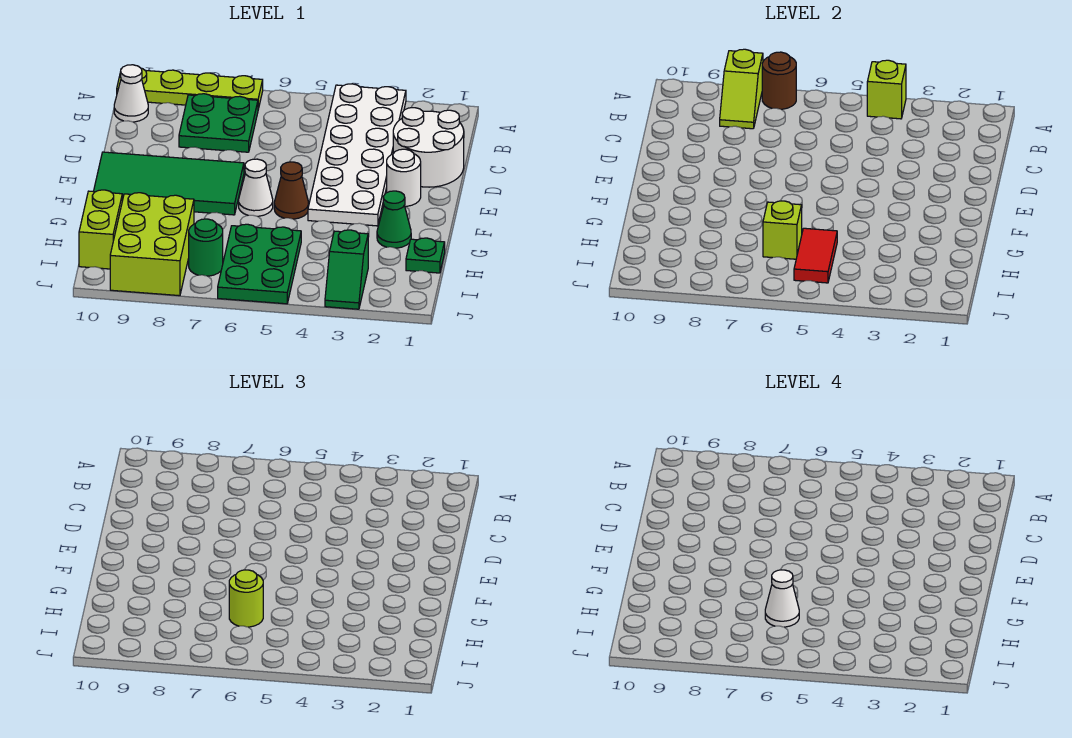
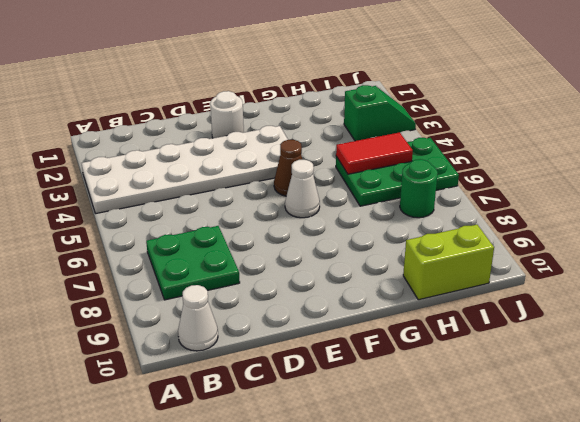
none -> lime plate A7:A10 level 1
none -> white round brick C1:D2 level 1
none -> green tile E7:F10 level 1

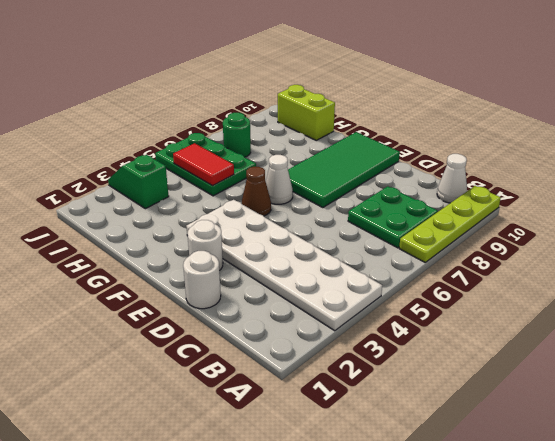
white round brick D1 level 1 -> white round brick C1:D2 level 1
none -> green cone G2 level 1
none -> green plate H1 level 1
none -> lime brick H8:J9 level 1

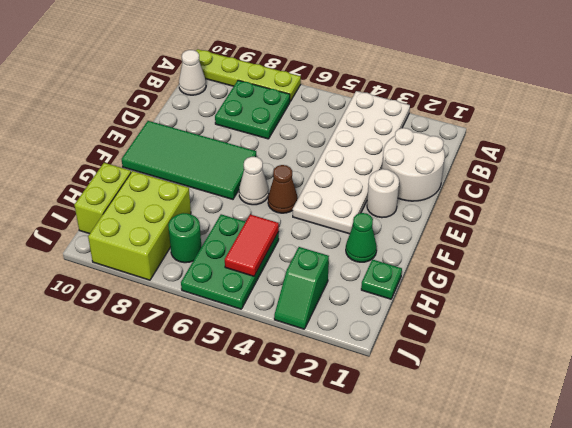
none -> lime brick A4 level 2
none -> brown round brick A7 level 2
none -> lime slope A8:B8 level 2 top A

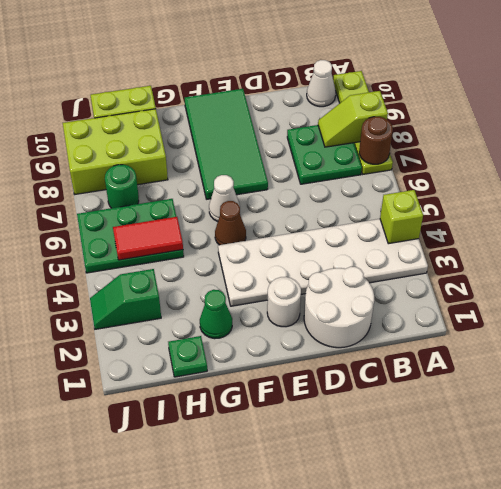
none -> lime brick H6 level 2
none -> lime round brick H6 level 3
none -> white cone H6 level 4

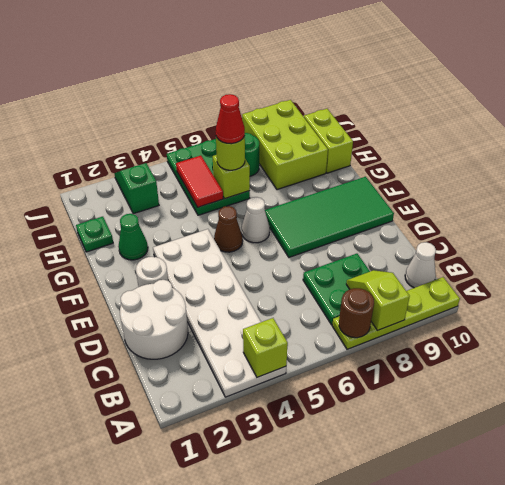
red cone H6 level 4 -> white cone H6 level 4

